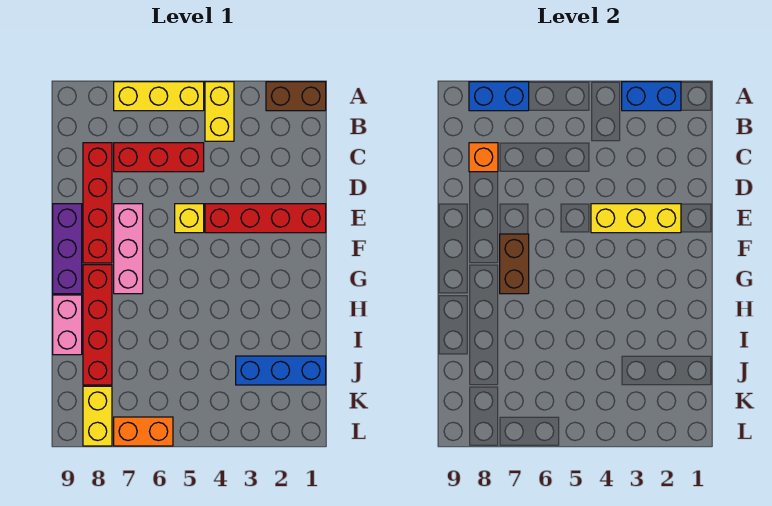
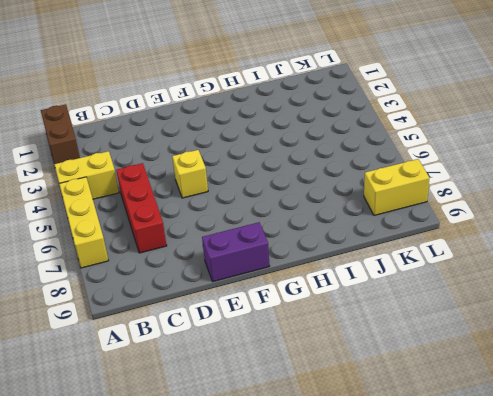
purple brick E9:F9 level 1 -> purple brick E9:G9 level 1
none -> red brick C8:F8 level 1
none -> red brick E1:E4 level 1
none -> pink brick E7:G7 level 1

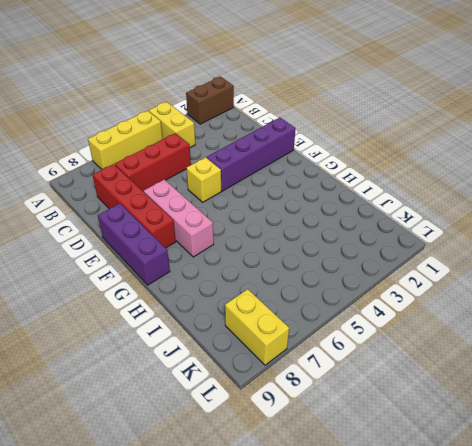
purple brick E1:E4 level 1 -> red brick E1:E4 level 1
none -> red brick G8:J8 level 1
none -> pink brick H9:I9 level 1
none -> blue brick J1:J3 level 1

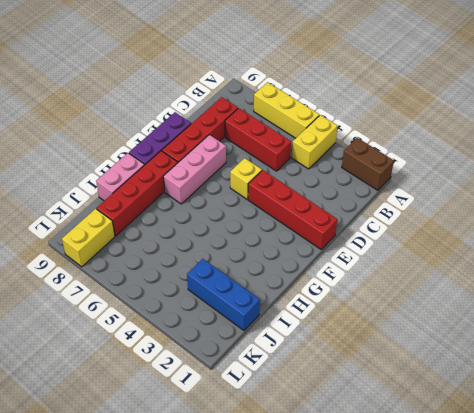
none -> orange brick L6:L7 level 1
none -> blue brick A2:A3 level 2
none -> blue brick A7:A8 level 2

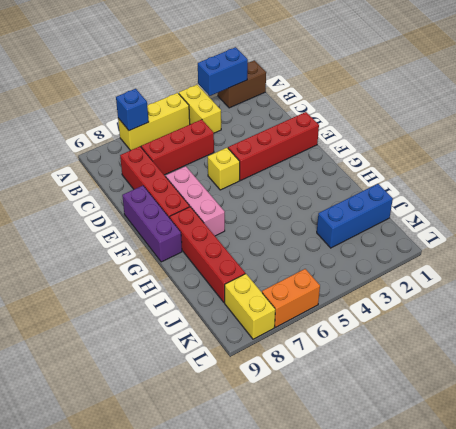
blue brick A7 level 2 -> blue brick A7:A8 level 2
none -> pink brick H9:I9 level 1
none -> orange brick C8 level 2
none -> yellow brick E2:E4 level 2

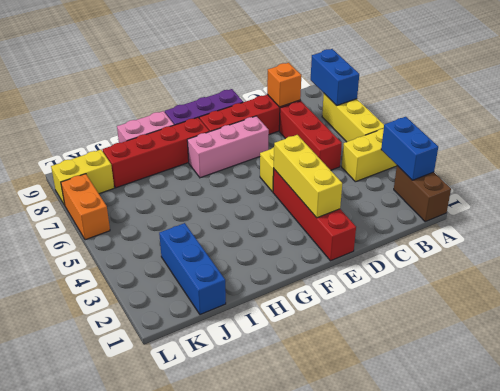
none -> brown brick F7:G7 level 2

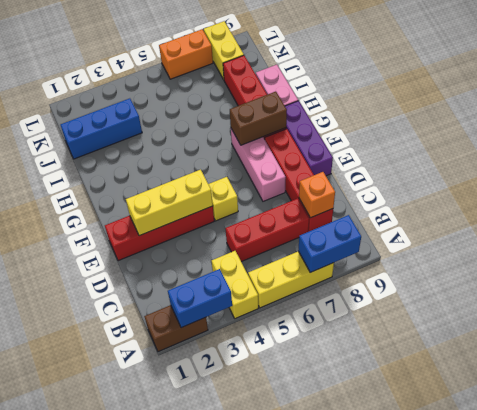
brown brick G7:G8 level 2 -> brown brick F7:G7 level 2

